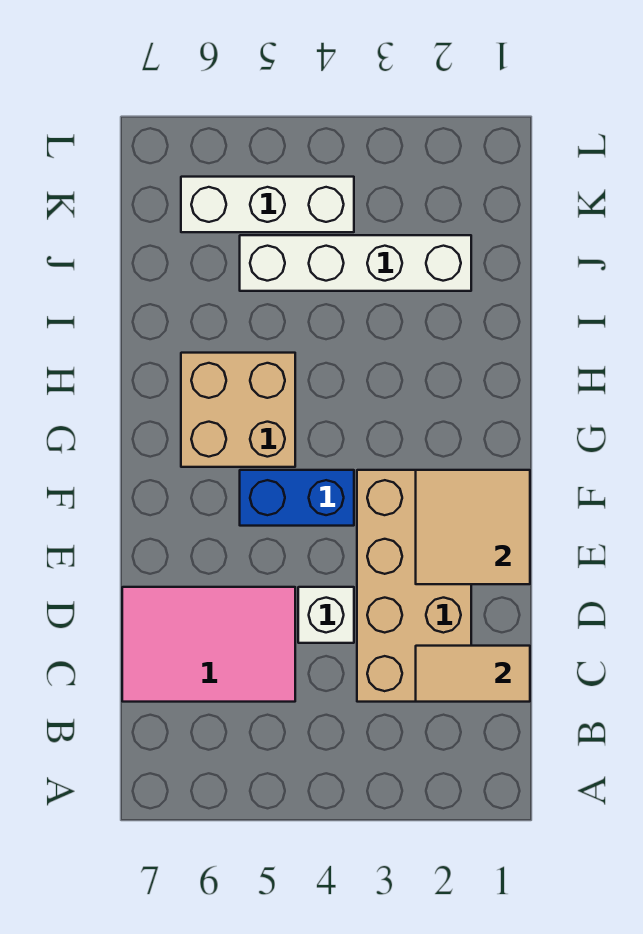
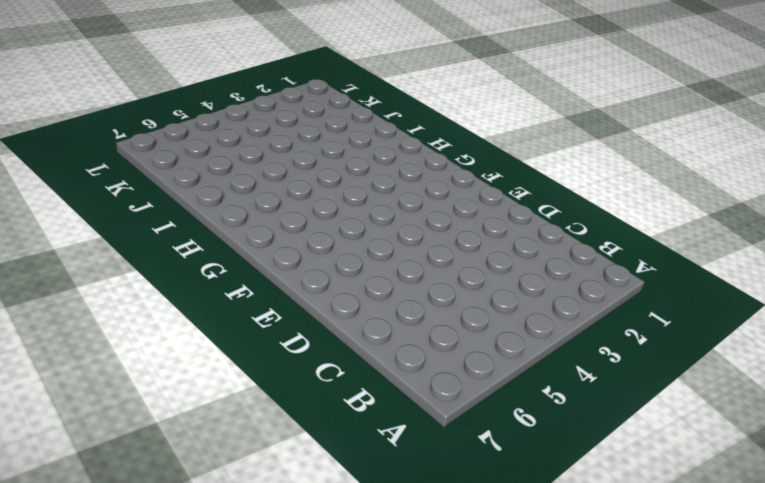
none -> tan brick C2:F3 level 1
none -> pink tile C5:D7 level 1

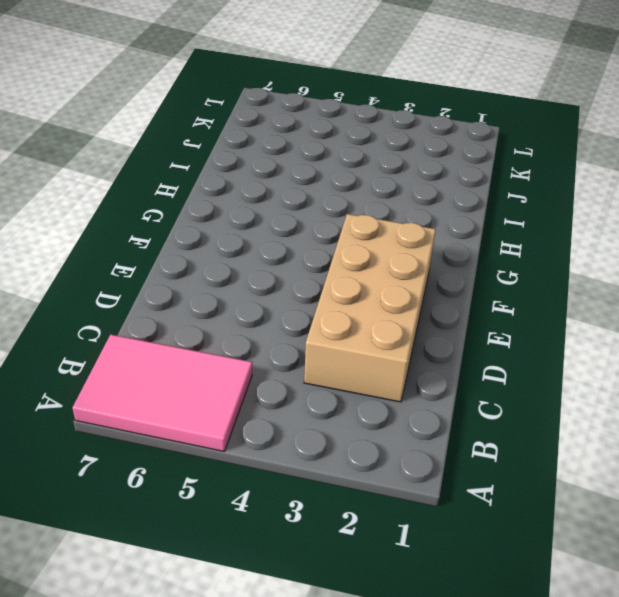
pink tile A5:B7 level 1 -> pink tile C5:D7 level 1
none -> white brick D4 level 1
none -> blue brick F4:F5 level 1

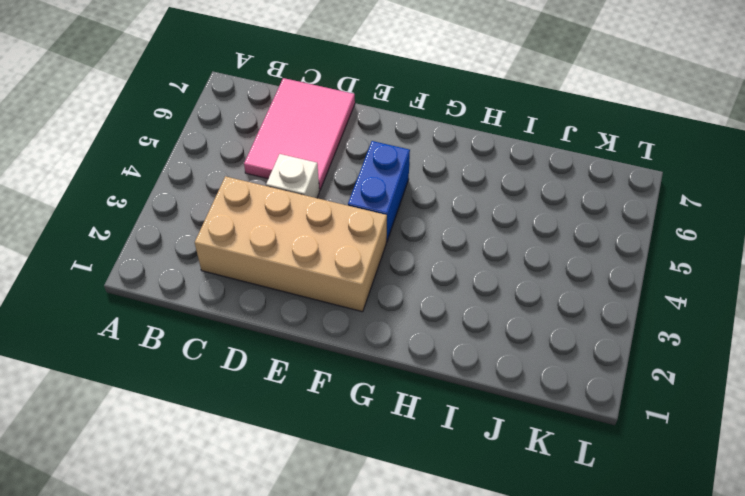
none -> tan brick G5:H6 level 1
none -> white brick J2:J5 level 1

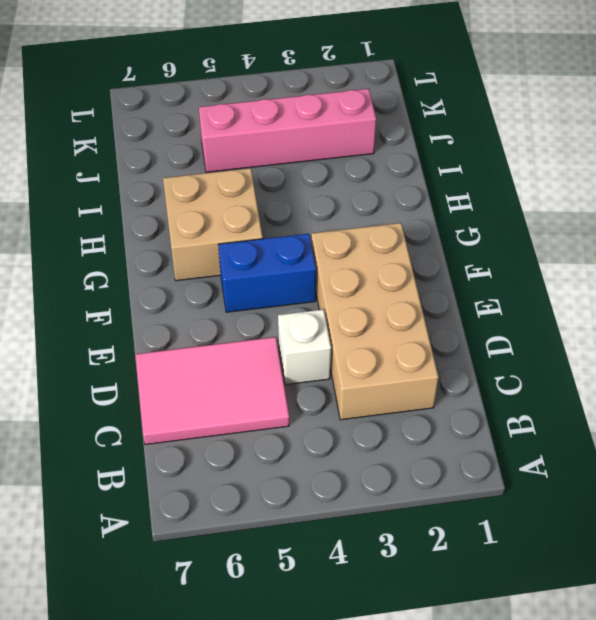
pink brick J2:J5 level 1 -> white brick J2:J5 level 1
none -> white brick K4:K6 level 1
none -> tan tile C1:C2 level 2

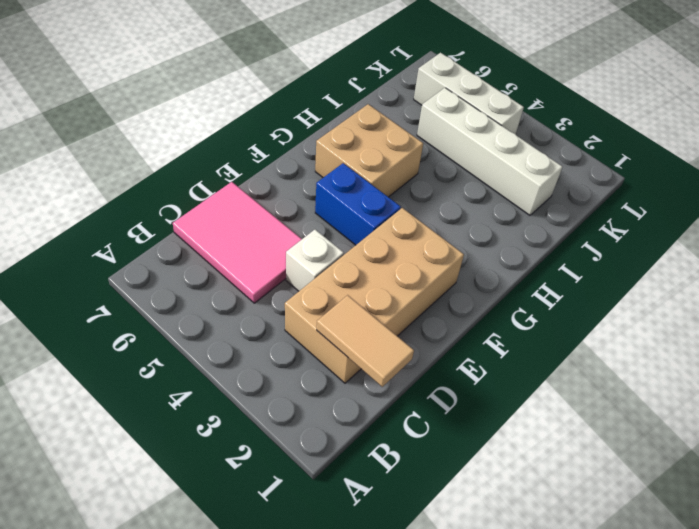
none -> tan tile E1:F2 level 2

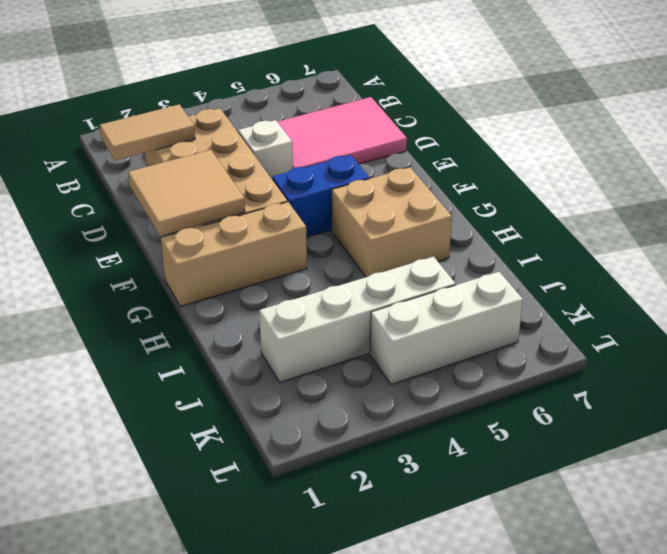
tan brick G1:G3 level 1 -> none

